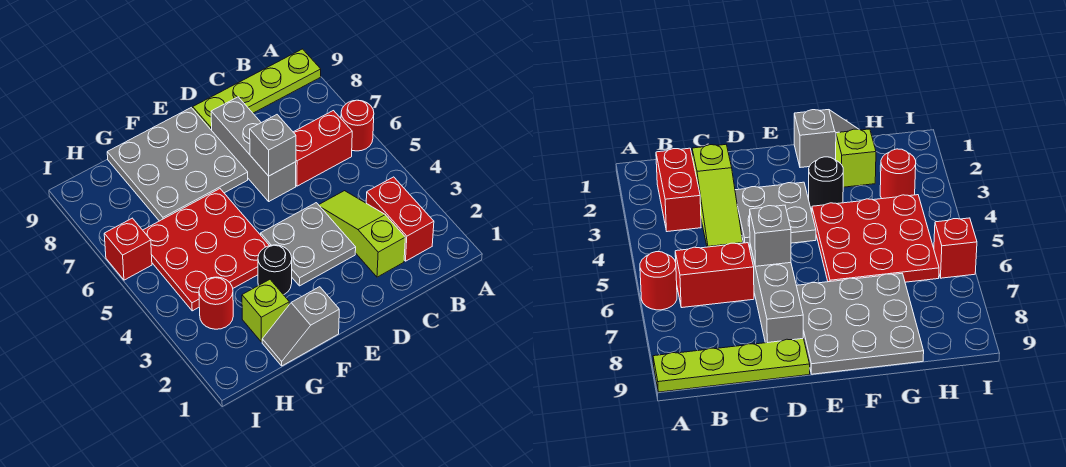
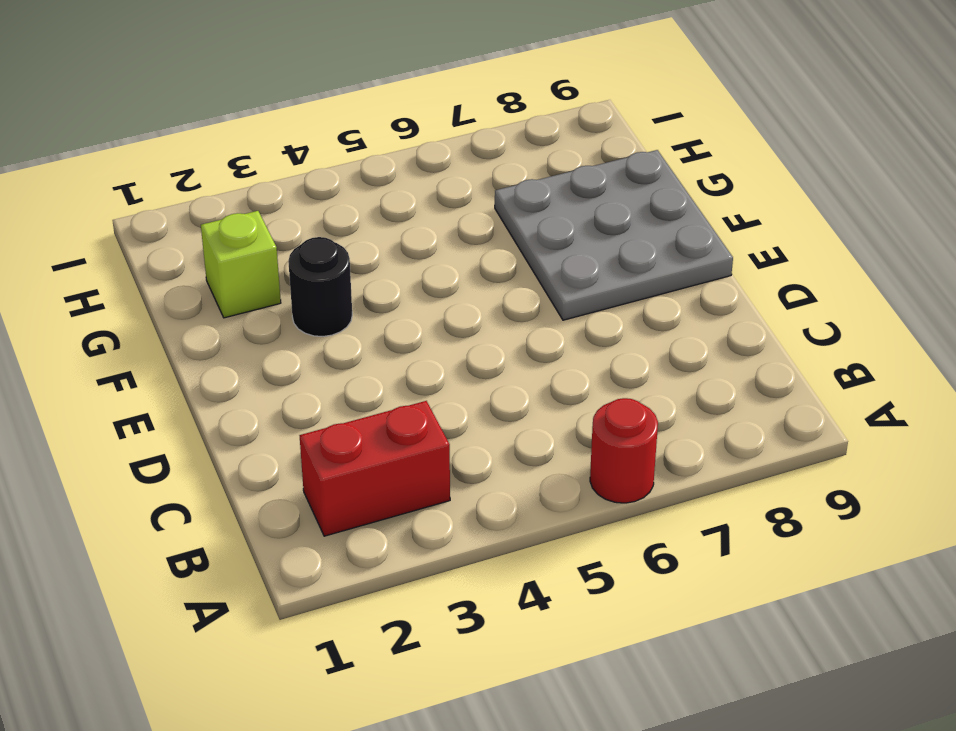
none -> lime plate A9:D9 level 1
none -> red brick B6:C6 level 1
none -> lime slope C2:C4 level 1 top 2

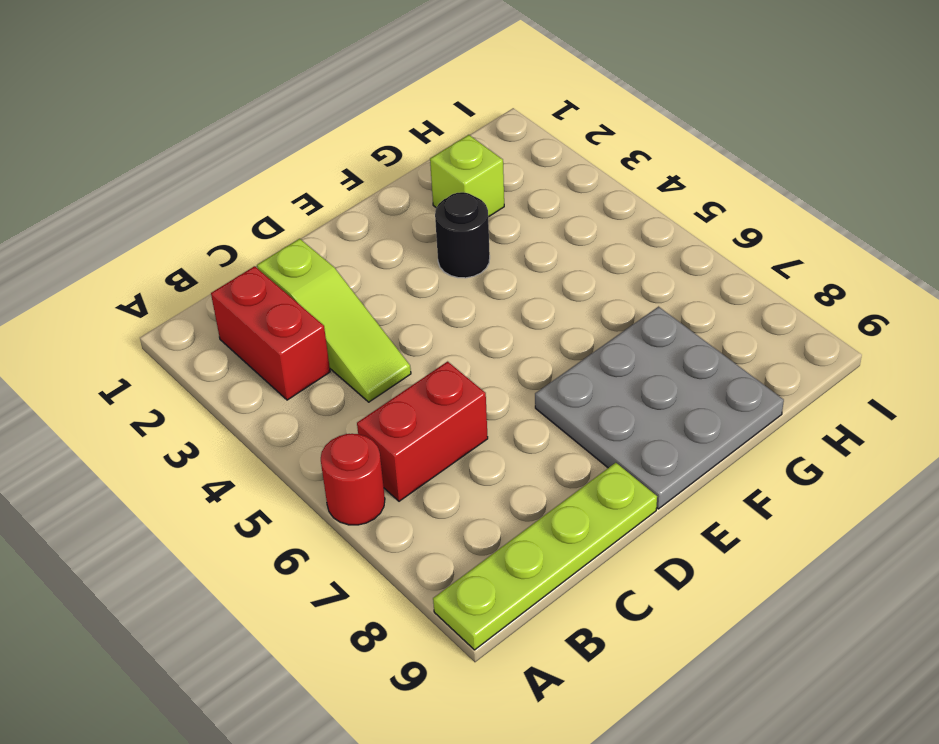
none -> grey plate D3:E4 level 1
none -> grey brick D6:D8 level 1
none -> grey slope F1:G1 level 1 top F

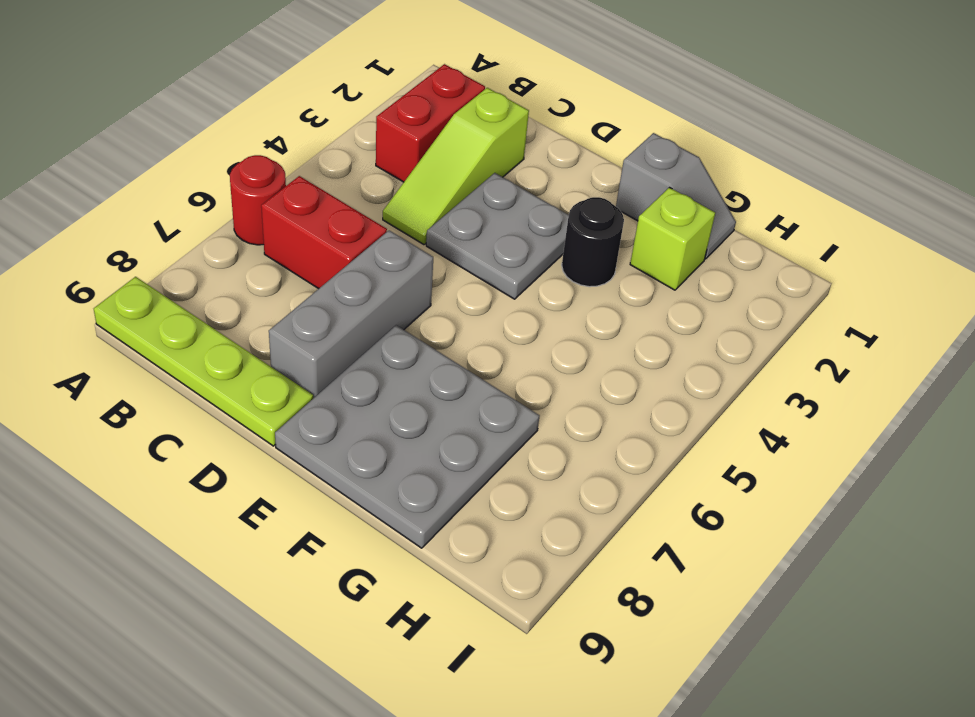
none -> red plate F4:H6 level 1
none -> red round brick H3 level 1
none -> red brick I6 level 1

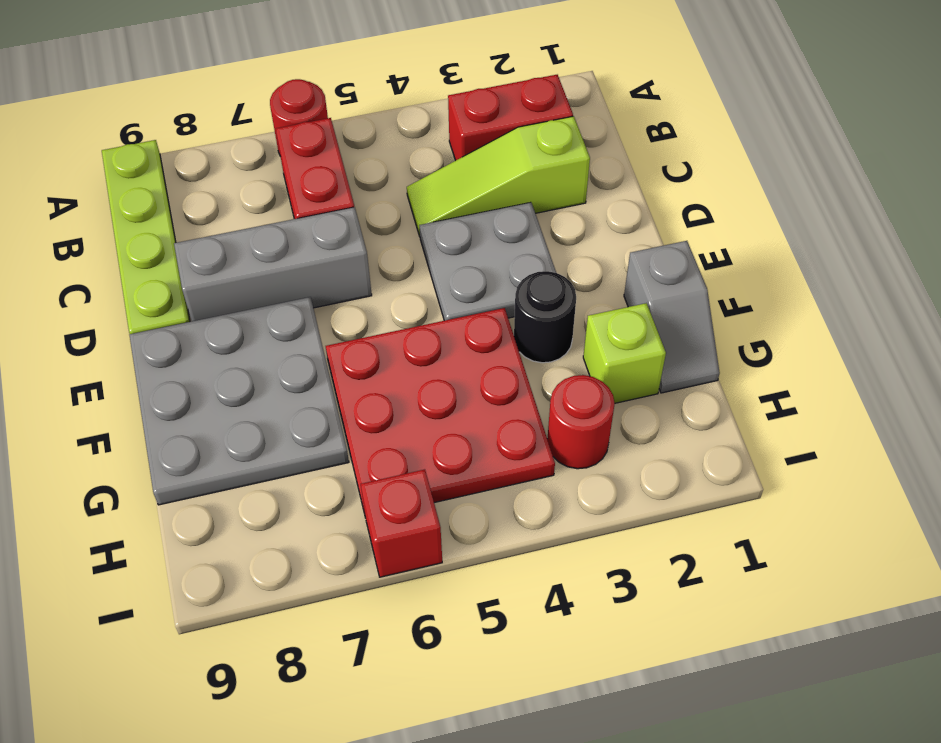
none -> grey brick D6 level 2

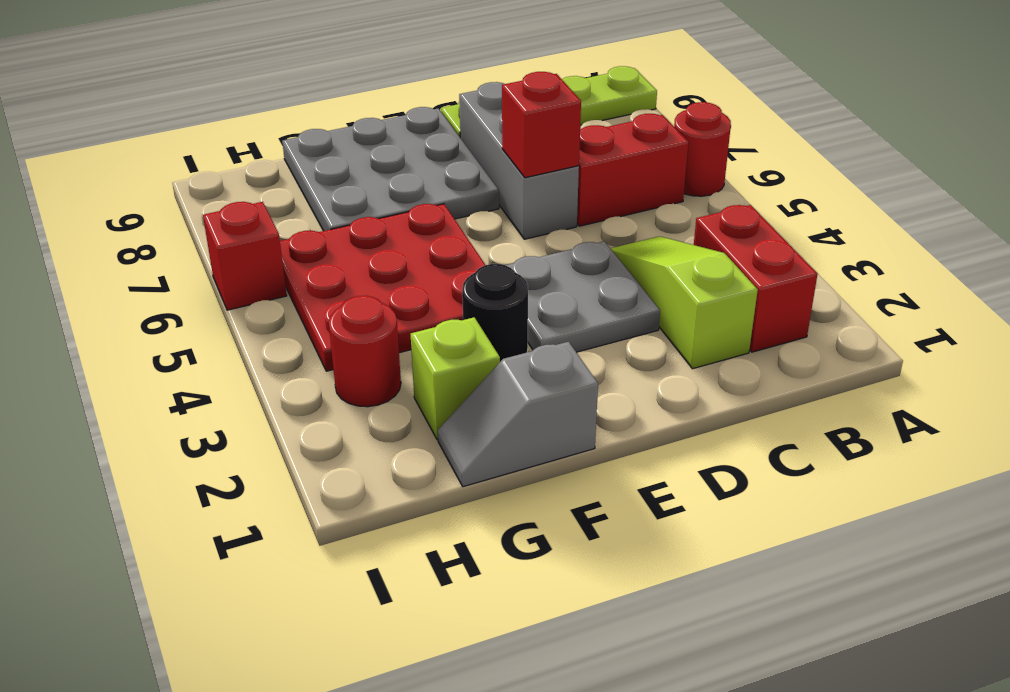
red brick D6 level 2 -> grey brick D6 level 2

